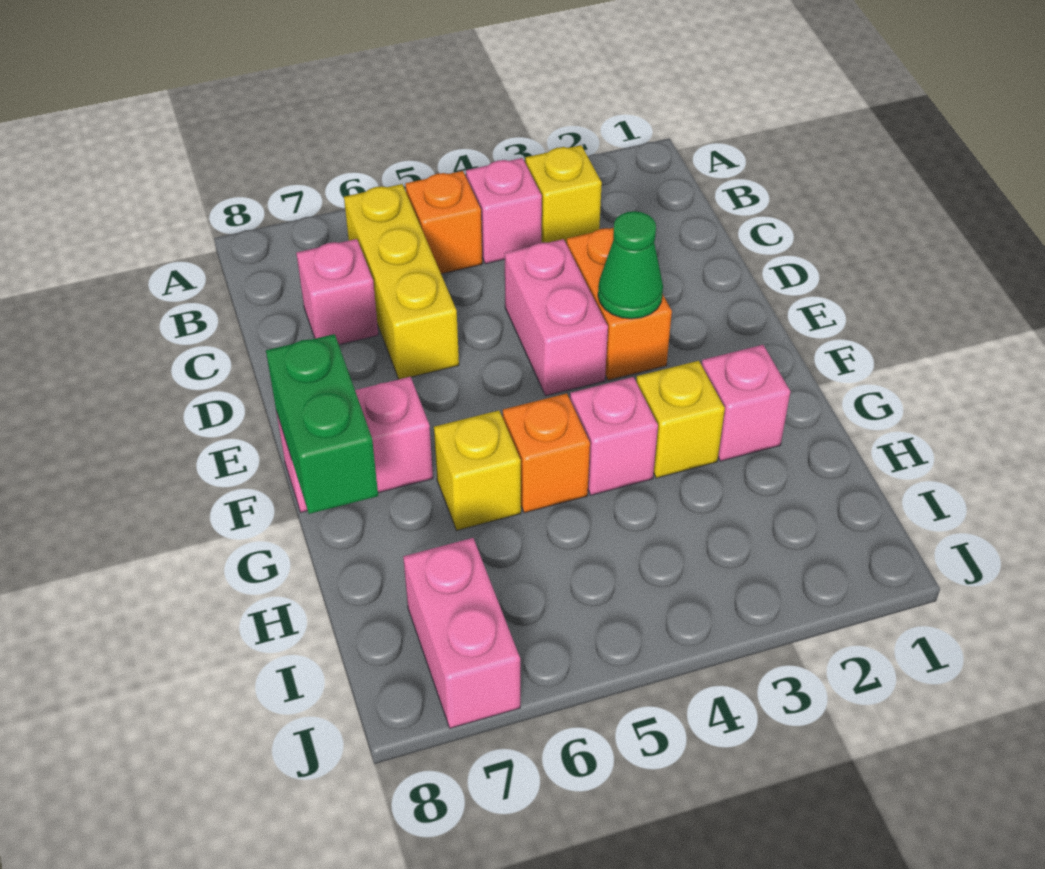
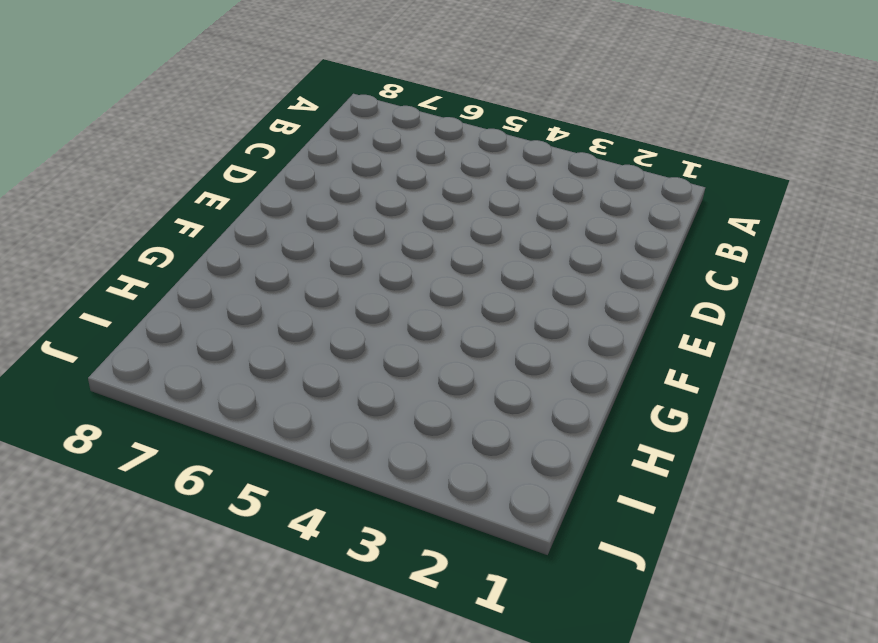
none -> yellow brick B3 level 1
none -> pink brick B4 level 1
none -> orange brick B5 level 1

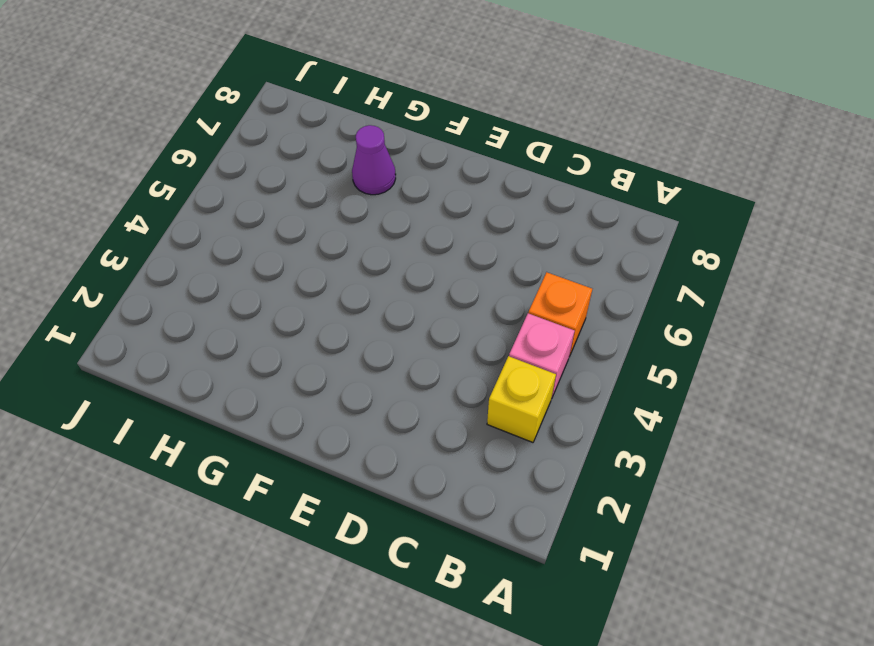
purple cone G7 level 1 -> none
none -> yellow brick B6:D6 level 1
none -> pink brick C7 level 1
none -> orange brick D3:E3 level 1

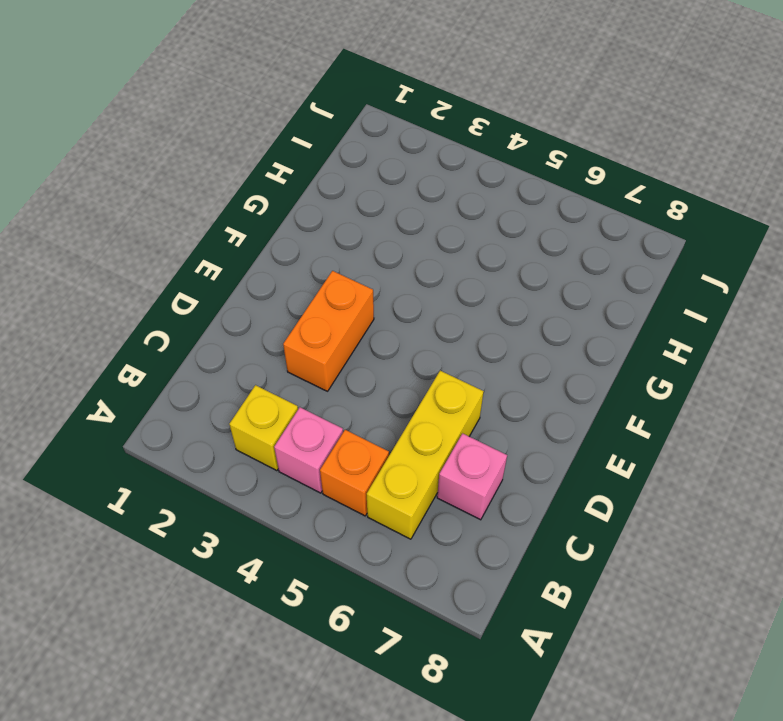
none -> pink brick D4:E4 level 1
none -> pink brick F7:F8 level 1
none -> pink brick G2 level 1

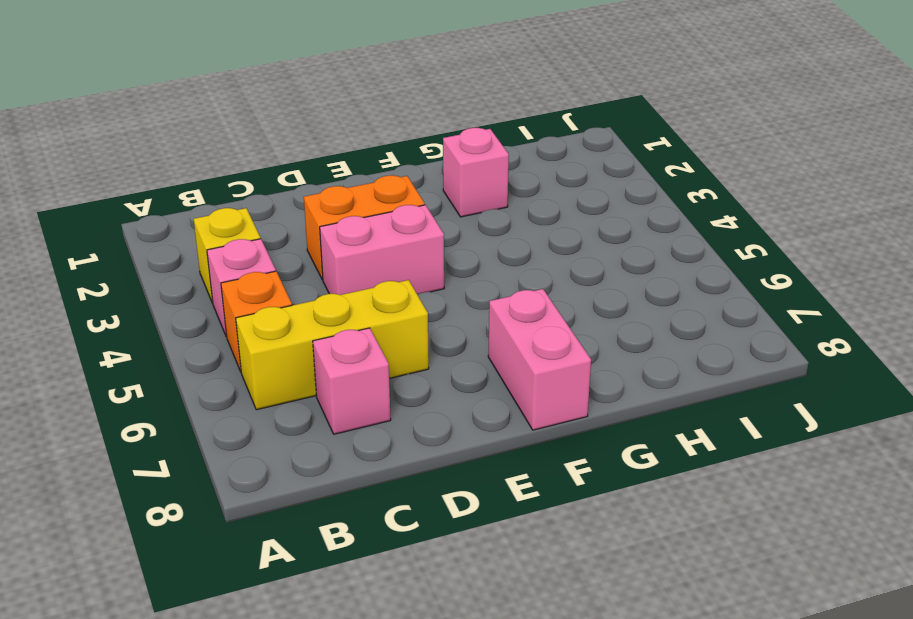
none -> yellow brick G3 level 1
none -> pink brick G4 level 1
none -> orange brick G5 level 1

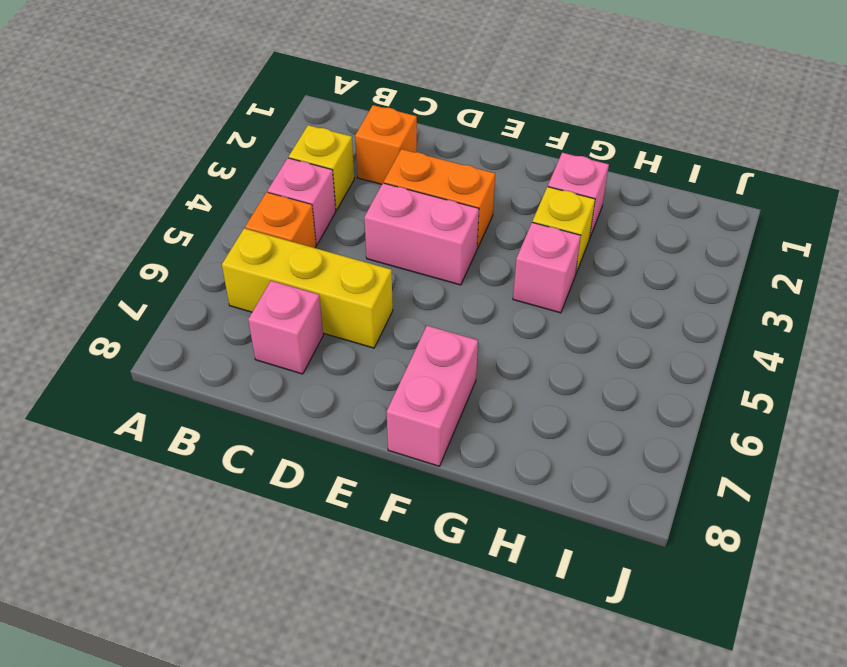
orange brick C2 level 1 -> orange brick G5 level 1
none -> yellow brick G6 level 1
none -> pink brick I7:J7 level 1
none -> green cone E3 level 2

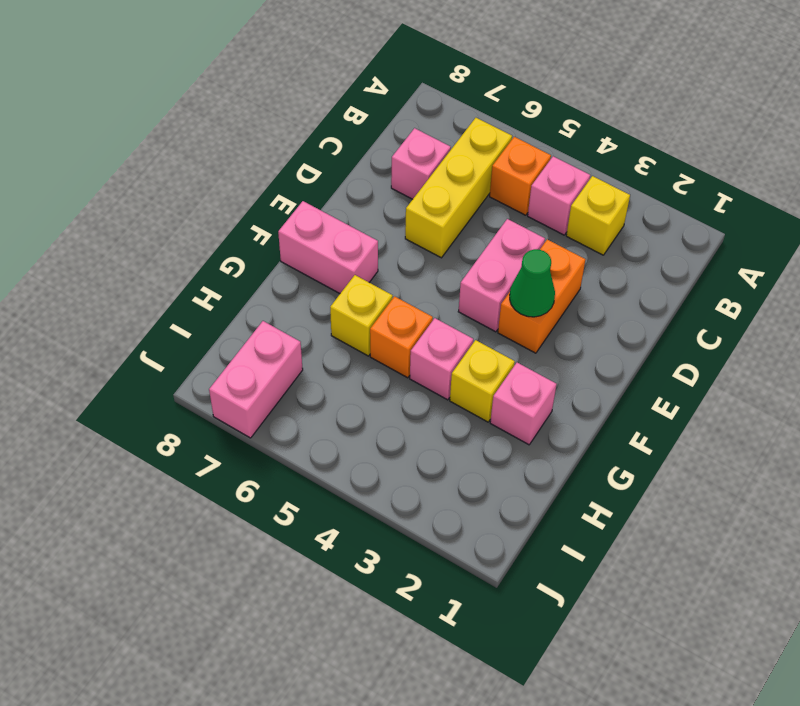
none -> green brick F8:G8 level 2

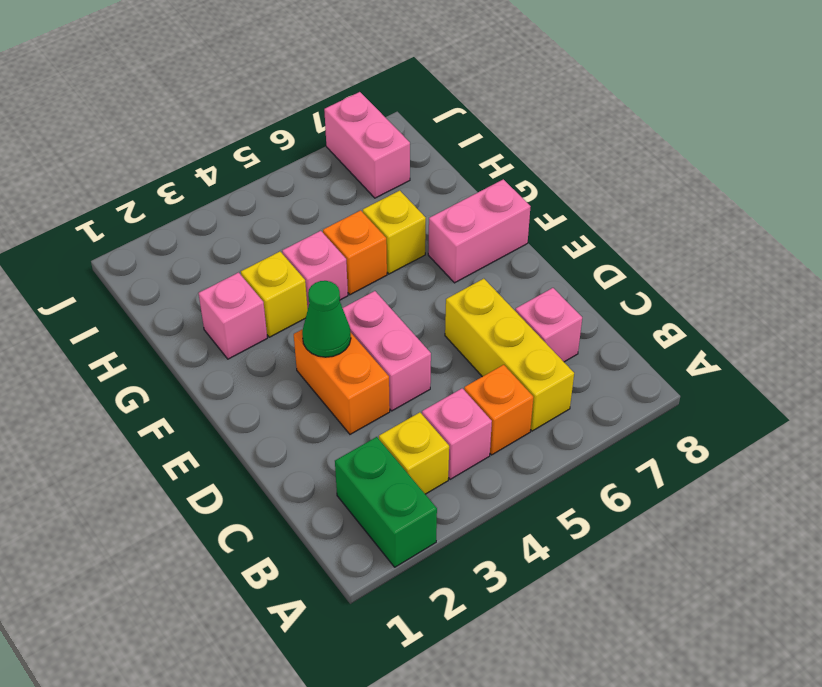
green brick A2:B2 level 1 -> green brick F8:G8 level 2

